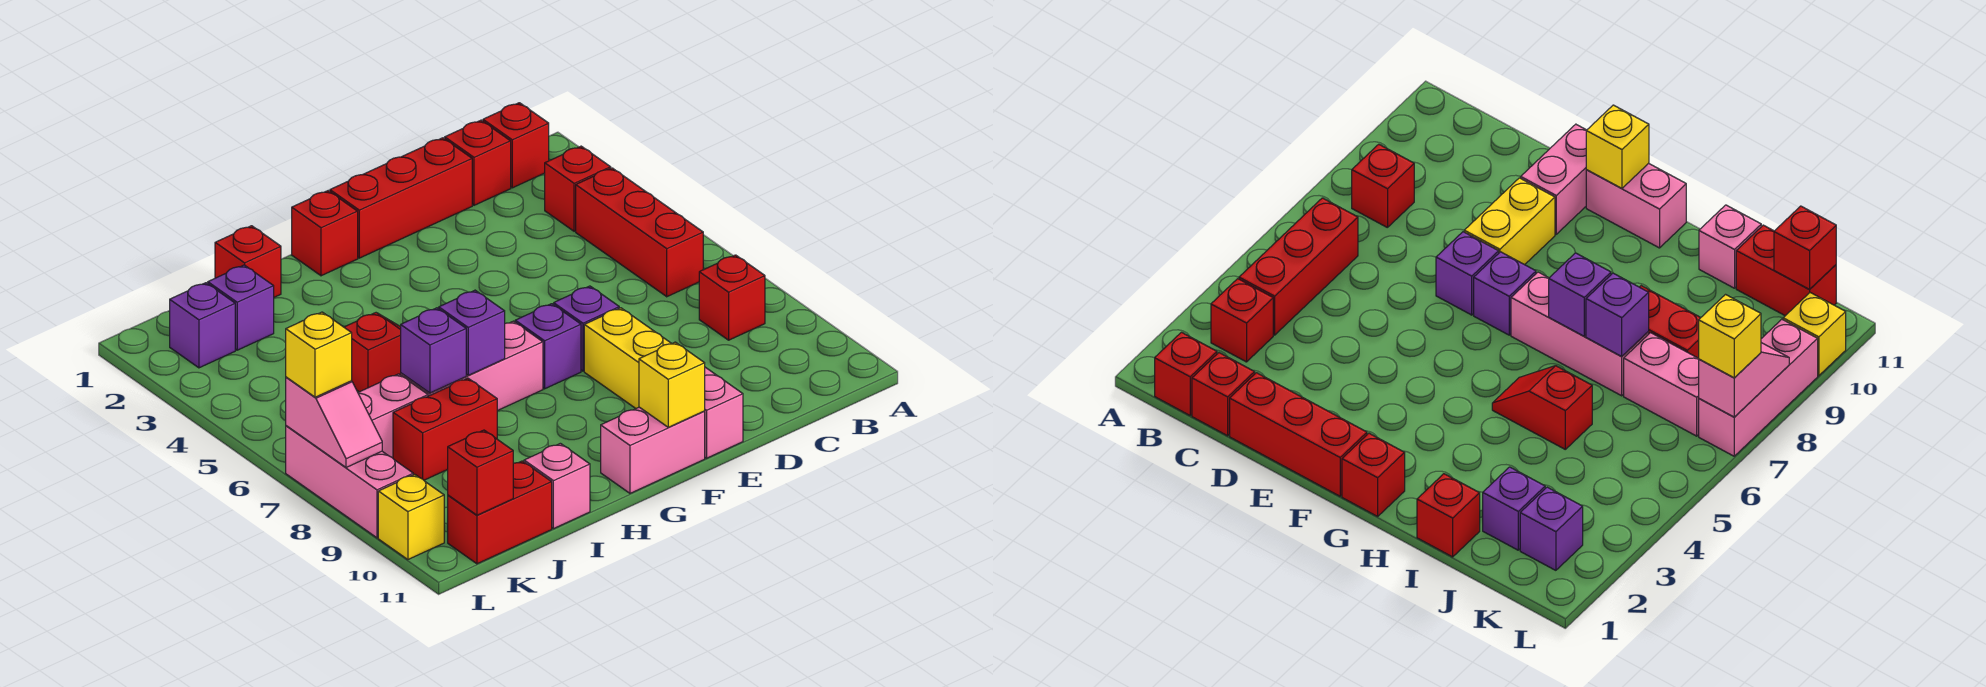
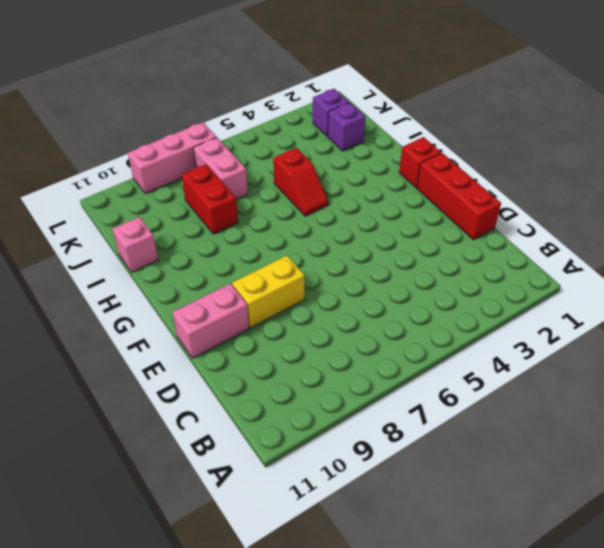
none -> red brick B1 level 1
none -> red brick B3 level 1
none -> red brick B4:B6 level 1

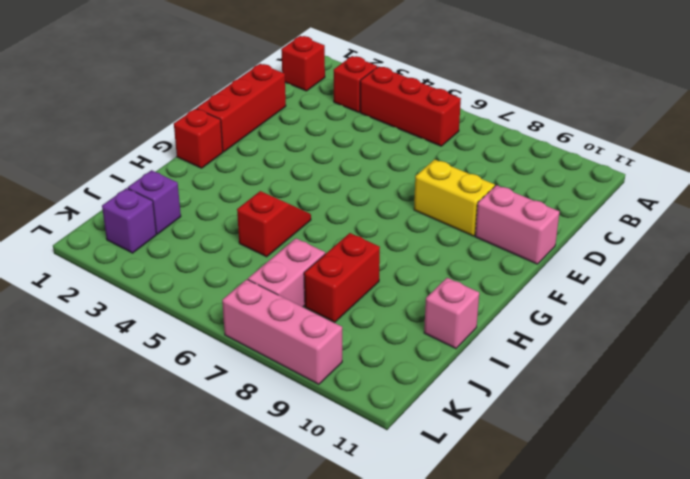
none -> red brick B8 level 1
none -> red brick C1 level 1
none -> purple brick E7 level 1

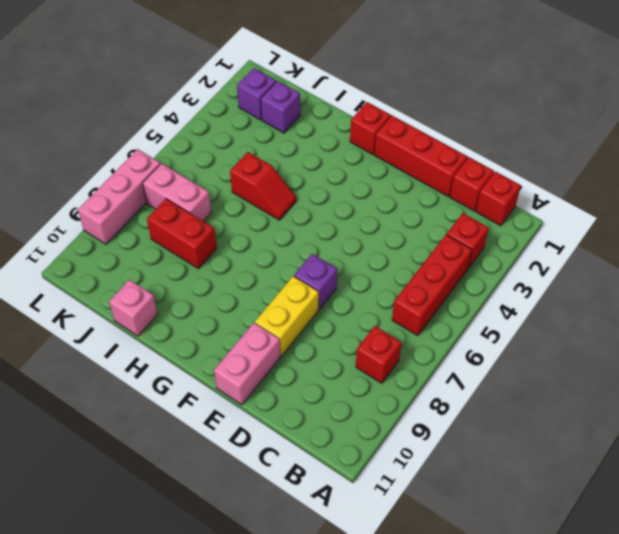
none -> purple brick F7 level 1
none -> pink brick F11:G11 level 1
none -> pink brick G7:I7 level 1

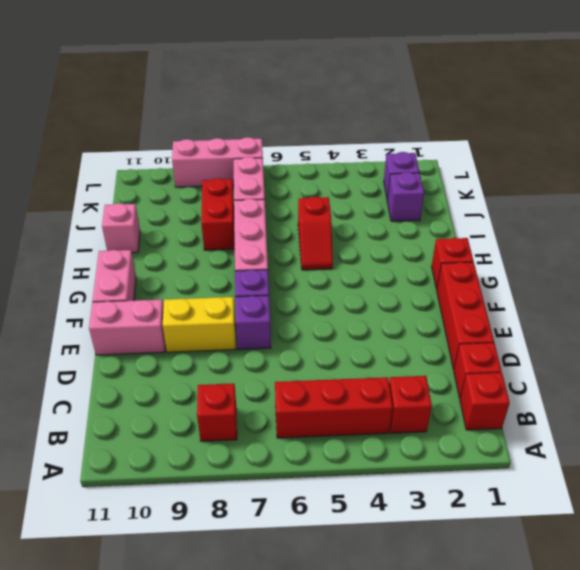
none -> red brick I1 level 1
none -> red brick J11:K11 level 1
none -> yellow brick L10 level 1

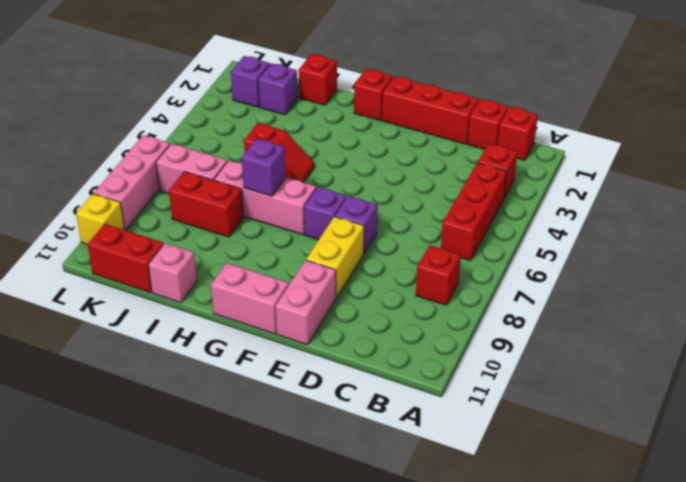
none -> yellow brick F11 level 2
none -> purple brick I7 level 2
none -> red brick K11 level 2

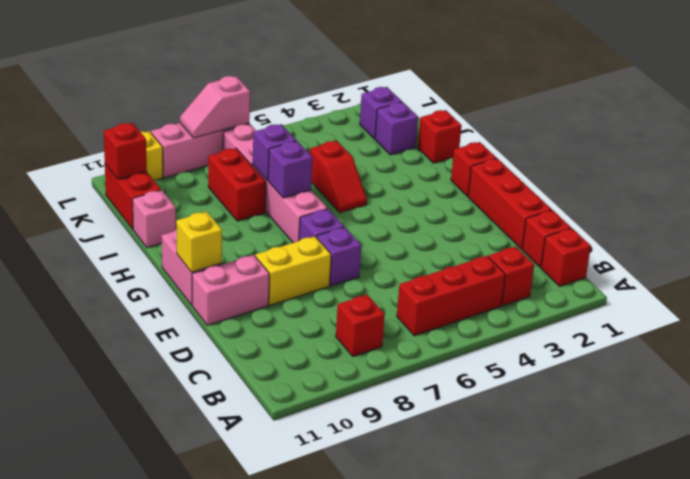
none -> yellow brick L7 level 3

